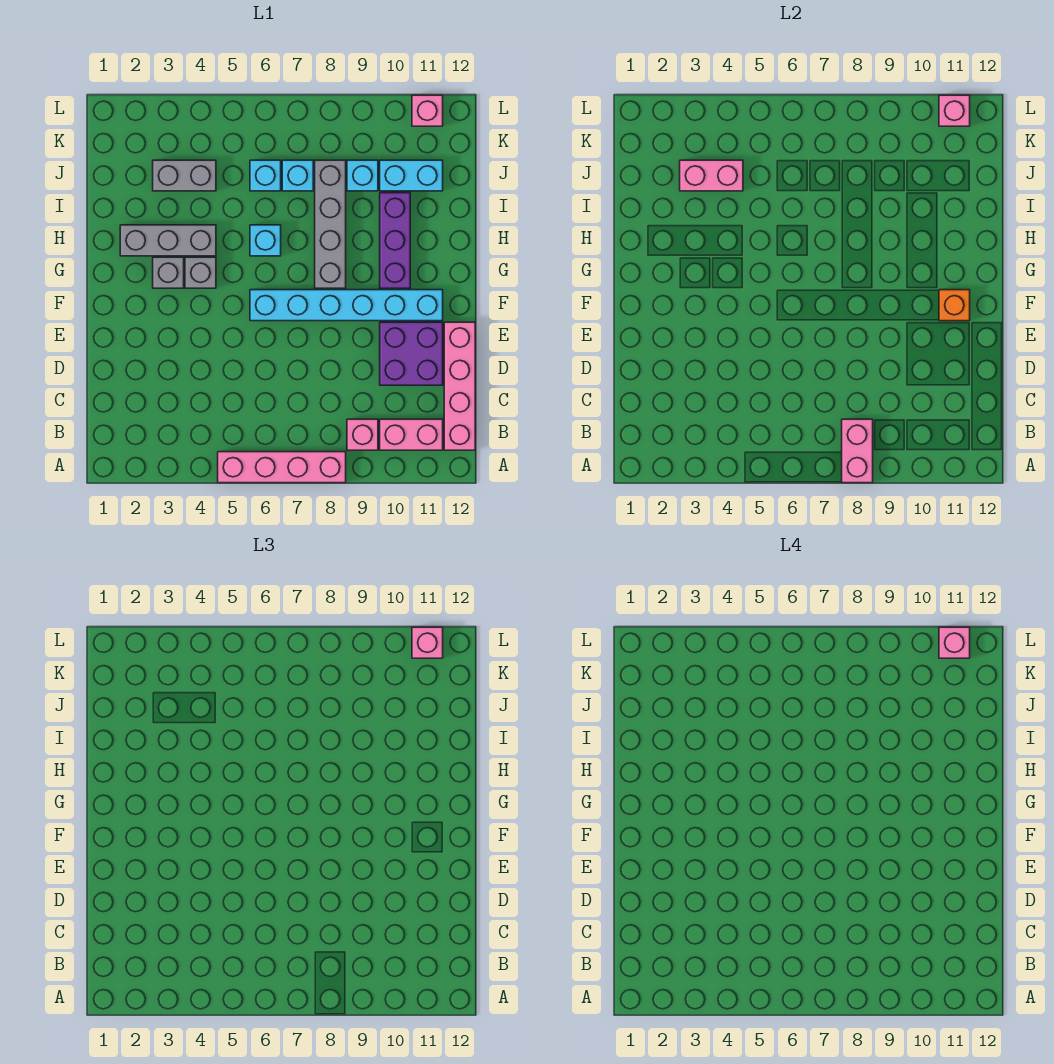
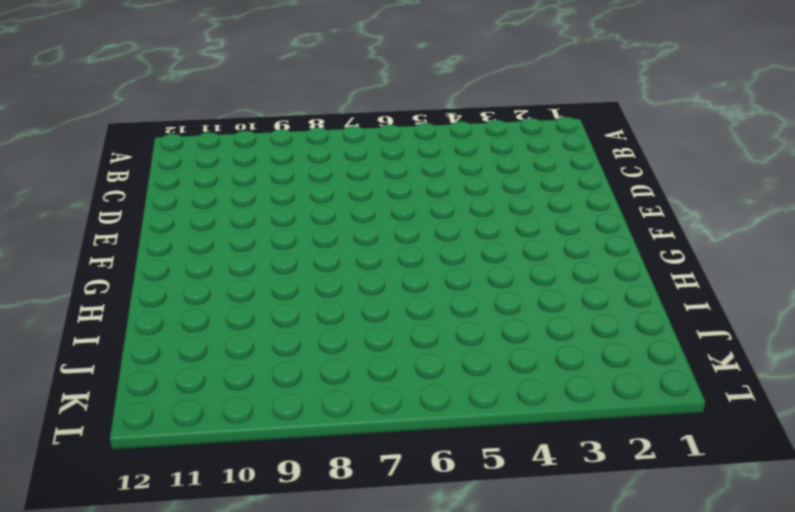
none -> pink brick A5:A8 level 1
none -> pink brick B9 level 1
none -> pink brick B10:B11 level 1

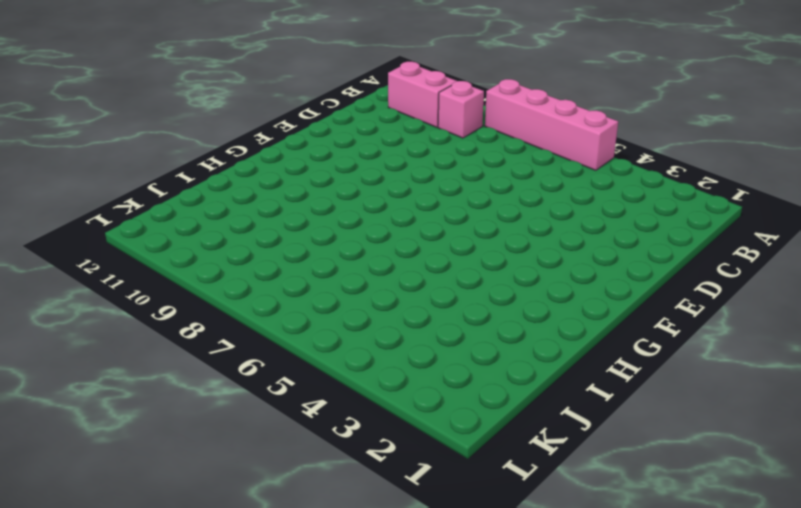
none -> pink brick B12:E12 level 1
none -> purple brick D10:E11 level 1
none -> cyan brick F6:F11 level 1

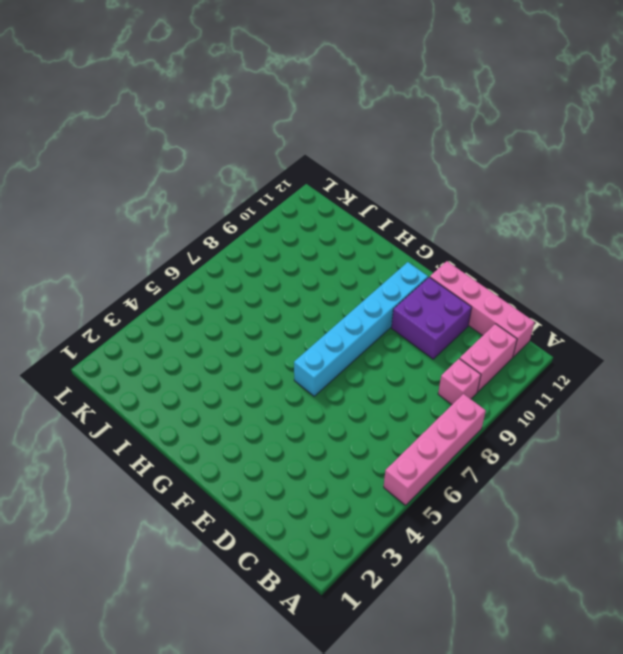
none -> grey brick G3 level 1
none -> grey brick G4 level 1
none -> grey brick G8:J8 level 1

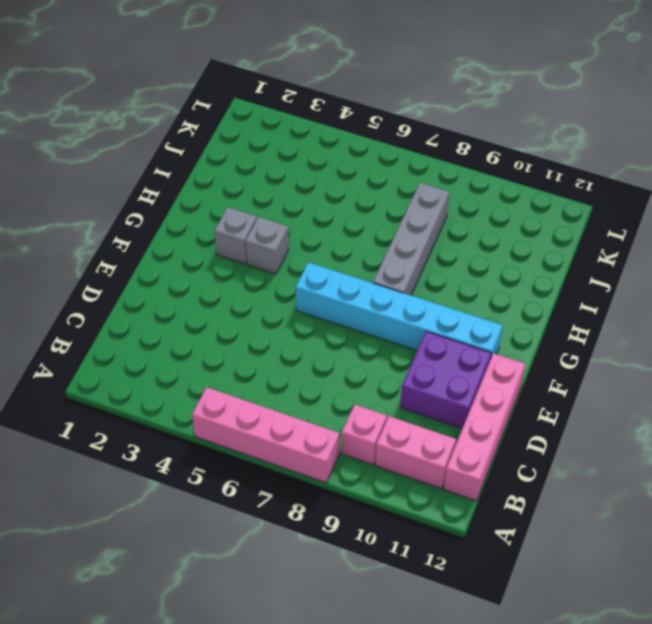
none -> purple brick G10:I10 level 1
none -> grey brick H2:H4 level 1
none -> cyan brick H6 level 1

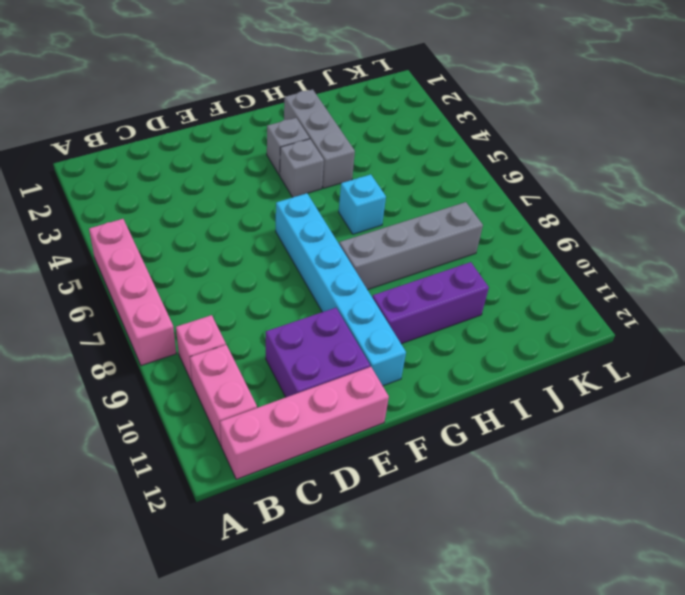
none -> grey brick J3:J4 level 1
none -> cyan brick J6 level 1
none -> cyan brick J7 level 1

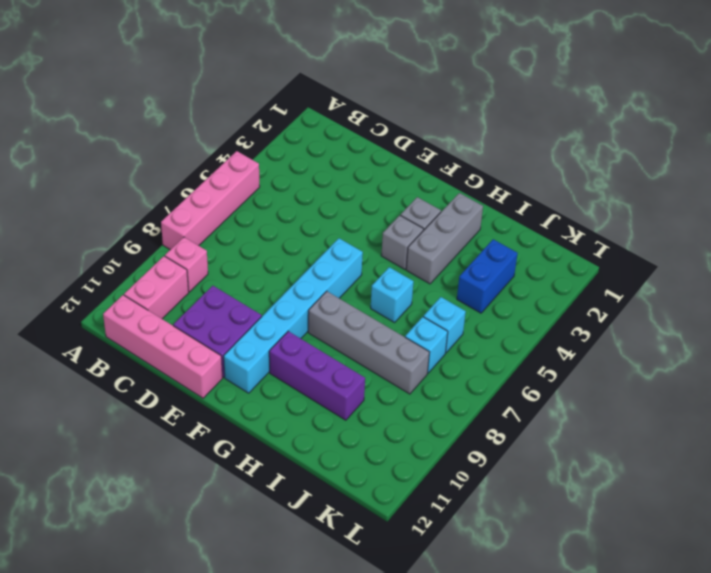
blue brick J3:J4 level 1 -> grey brick J3:J4 level 1
none -> cyan brick J9 level 1
none -> cyan brick J10:J11 level 1
none -> pink brick L11 level 1

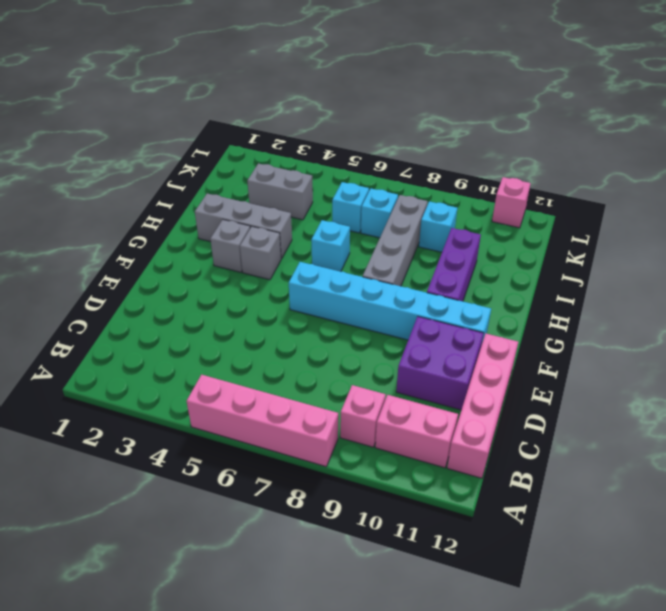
none -> cyan brick J10:J11 level 1
none -> pink brick A8:B8 level 2
none -> orange brick F11 level 2

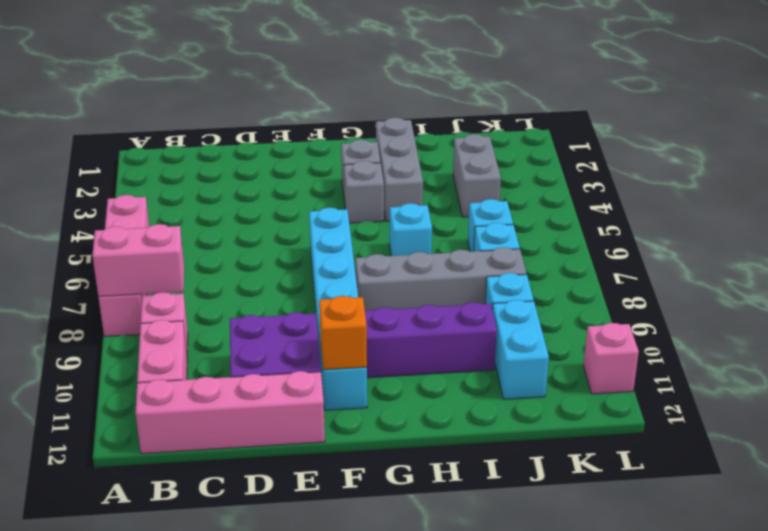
none -> pink brick J3:J4 level 2
none -> pink brick L11 level 2
none -> pink brick L11 level 3

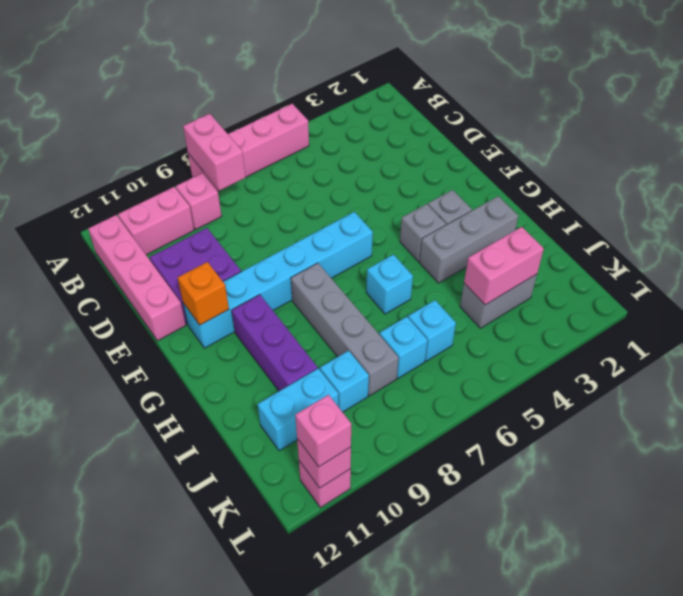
none -> pink brick L11 level 4

